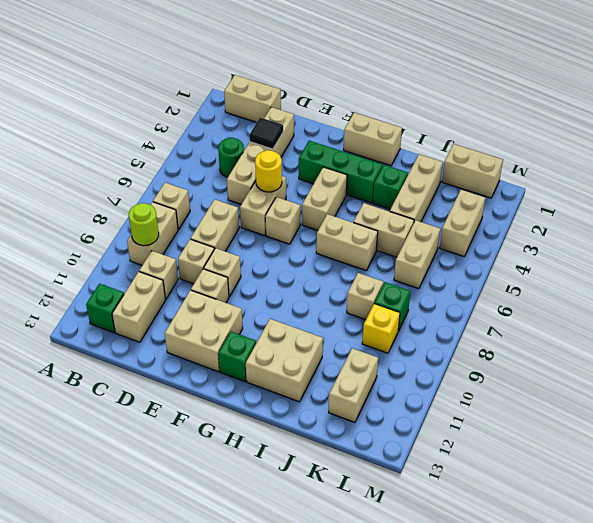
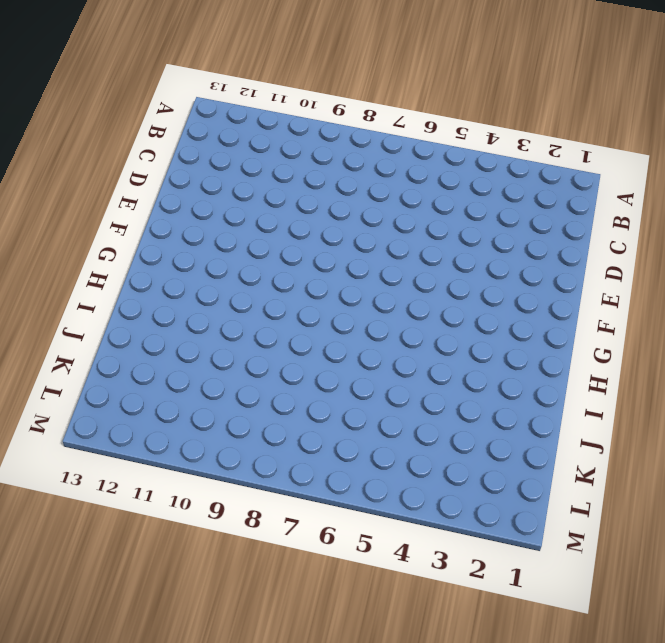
none -> tan brick B1:C1 level 1
none -> tan brick B7 level 1
none -> tan brick B8:B9 level 1
none -> green brick B12 level 1

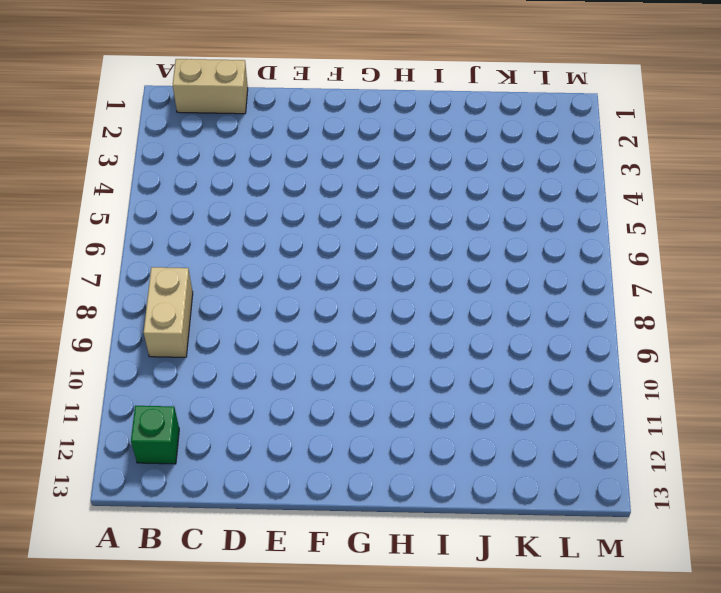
none -> tan brick B7 level 1
none -> green round brick C4 level 1
none -> tan brick C10 level 1
none -> tan brick C11:C12 level 1

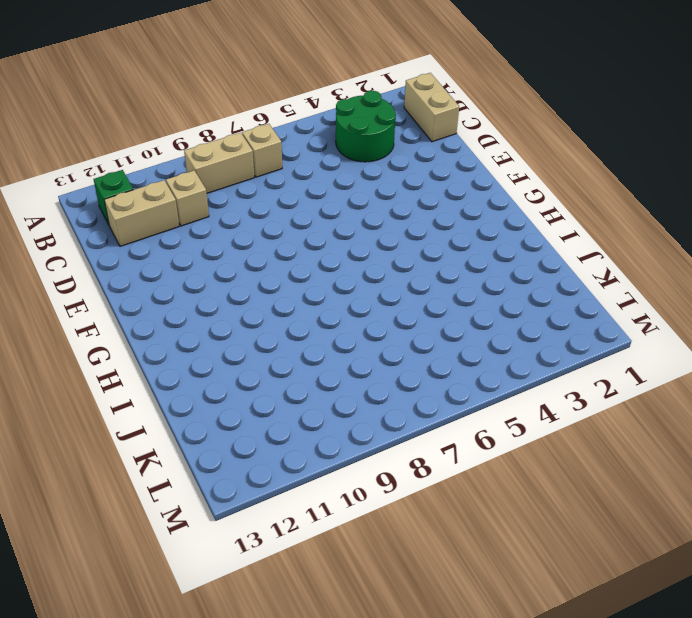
green round brick B3:C4 level 1 -> green round brick C4 level 1
none -> tan brick D2:D5 level 1
none -> tan brick D7:D8 level 1
none -> tan brick D9 level 1
none -> tan brick E5:E6 level 1

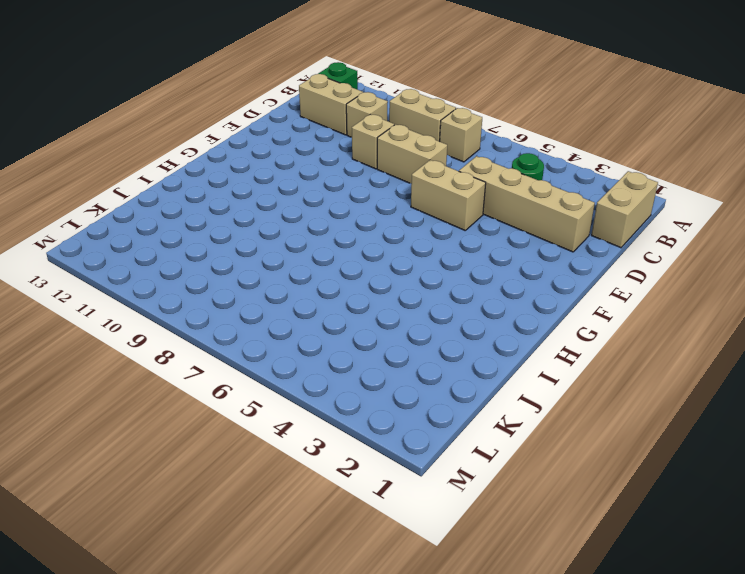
none -> tan brick E9 level 1
none -> tan brick E10 level 1
none -> tan brick E11:F12 level 1
none -> green brick F3:H3 level 1

